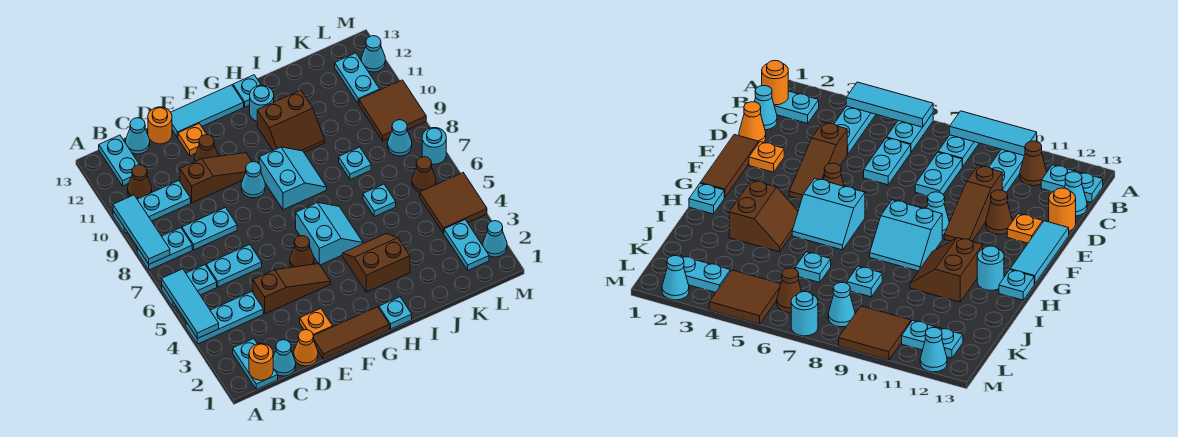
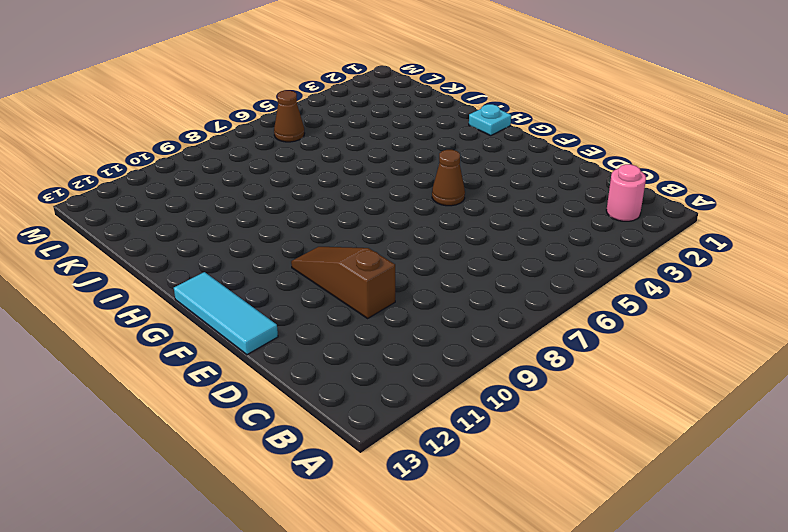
pink round brick B2 level 1 -> cyan plate B1:B2 level 1
none -> cyan plate A4:C4 level 1
none -> cyan plate A6:B6 level 1
none -> cyan plate A8:B8 level 1
none -> cyan plate A10:C10 level 1

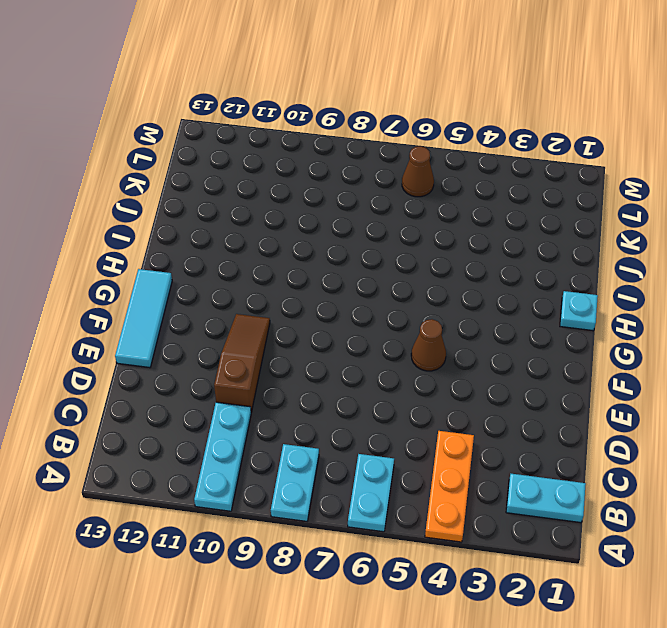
orange plate A4:C4 level 1 -> cyan plate A4:C4 level 1
none -> brown cone B11 level 1
none -> cyan plate B12:B13 level 1
none -> cyan cone C1 level 1
none -> cyan plate C6:D6 level 1

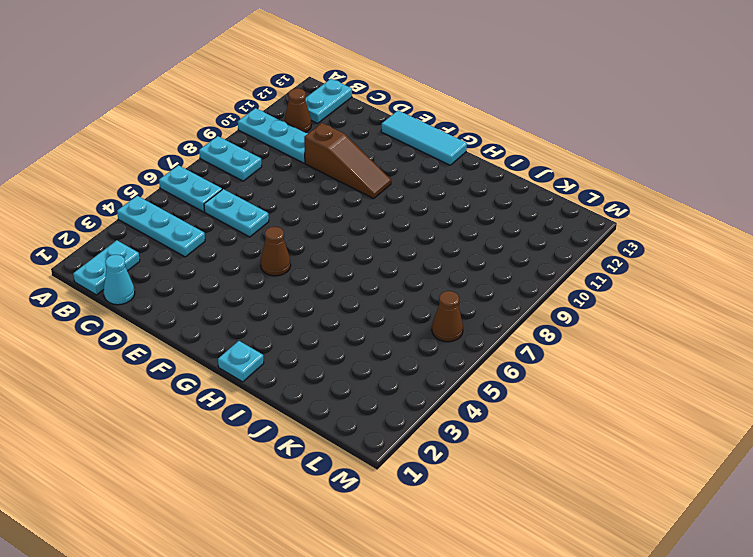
none -> cyan plate C8:D8 level 1
none -> cyan cone C13 level 1
none -> orange cone D1 level 1
none -> brown slope D4:F4 level 1 top D

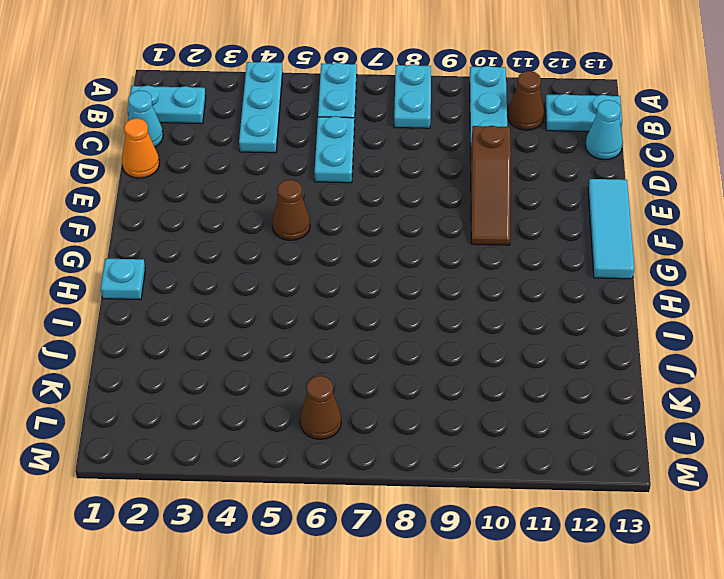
none -> cyan plate C8:D8 level 1
none -> brown slope D4:F4 level 1 top D
none -> orange round brick D13 level 1
none -> brown tile E1:G1 level 1

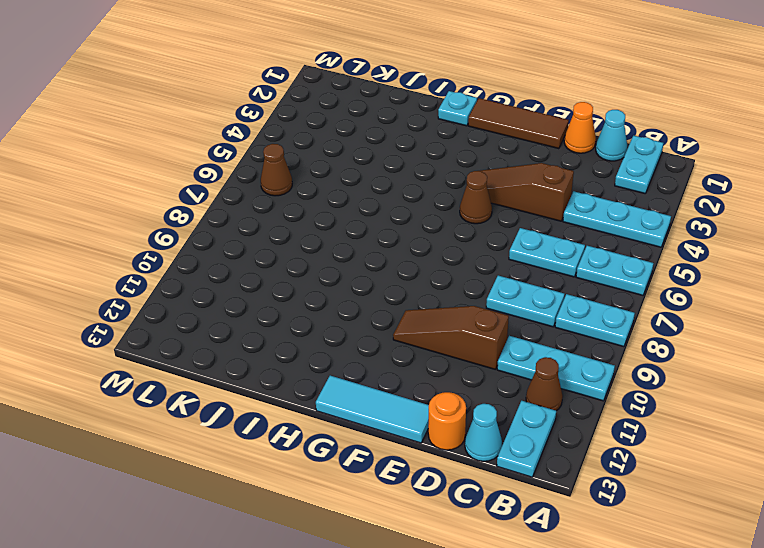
none -> orange plate E2 level 1
none -> brown cone E11 level 1
none -> orange plate E12 level 1
none -> cyan cone F9 level 1

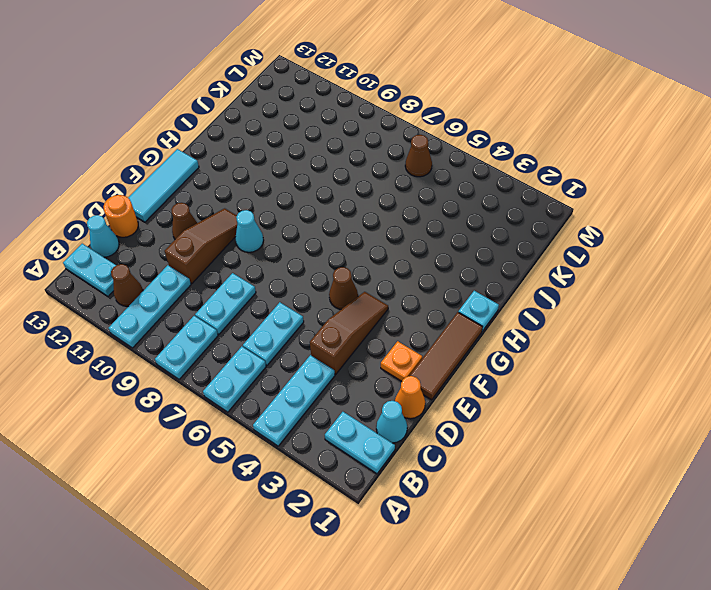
none -> orange plate E12 level 1
none -> cyan slope G5:H6 level 1 top G
none -> cyan slope G8:H9 level 1 top G
none -> brown slope H3:I4 level 1 top 3

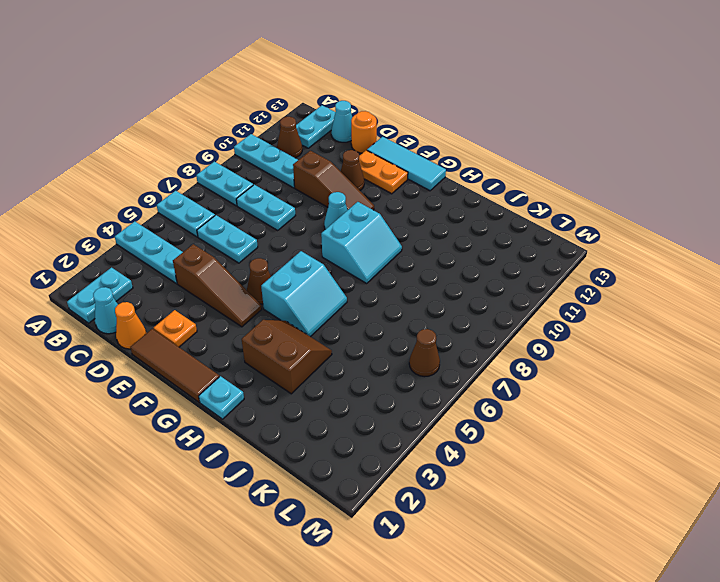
orange plate E12:F12 level 1 -> orange plate E12 level 1
none -> brown slope H10:I11 level 1 top 11
none -> cyan round brick H12 level 1
none -> cyan plate H13 level 1
none -> cyan plate J6 level 1

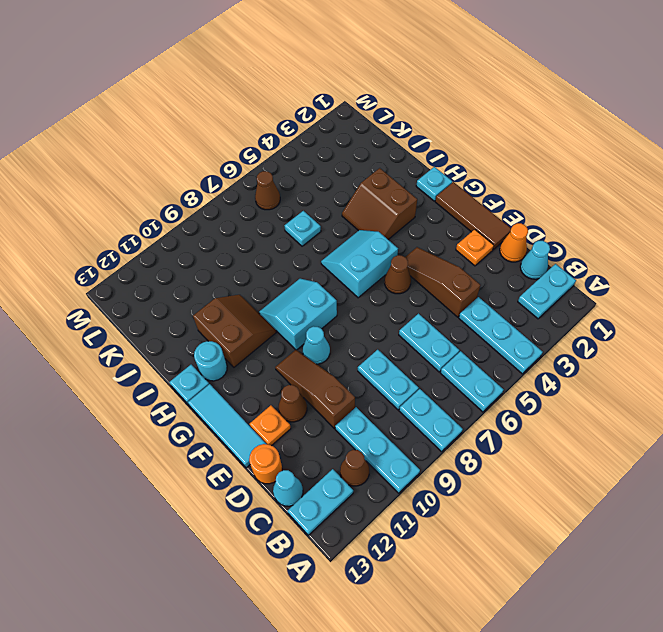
none -> cyan plate J8 level 1
none -> cyan plate L2:L3 level 1
none -> brown tile L4:M5 level 1
none -> cyan cone L8 level 1

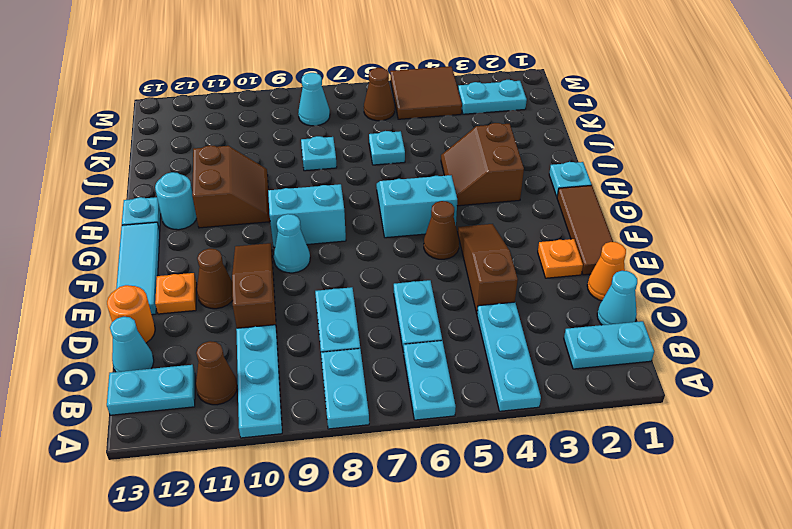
none -> brown tile L9:M10 level 1
none -> cyan plate L11:L12 level 1
none -> cyan cone M2 level 1
none -> cyan round brick M7 level 1

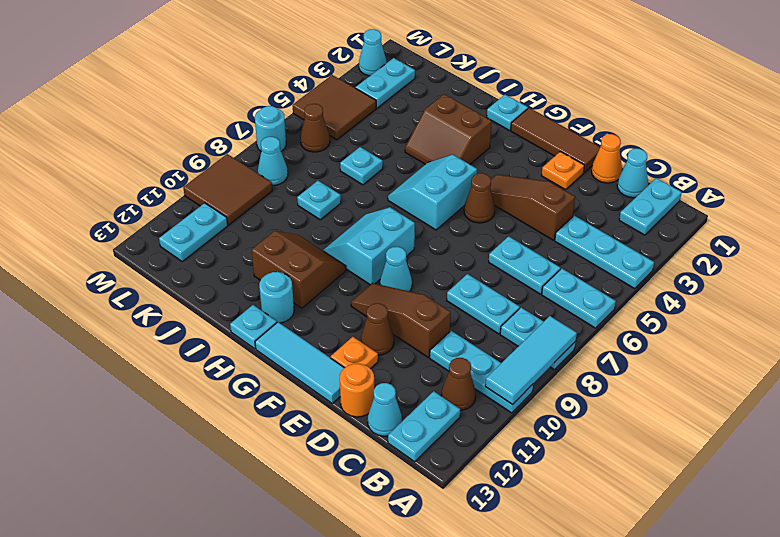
none -> cyan cone M12 level 1
none -> cyan tile A4:A6 level 2
none -> orange round brick B1 level 2

